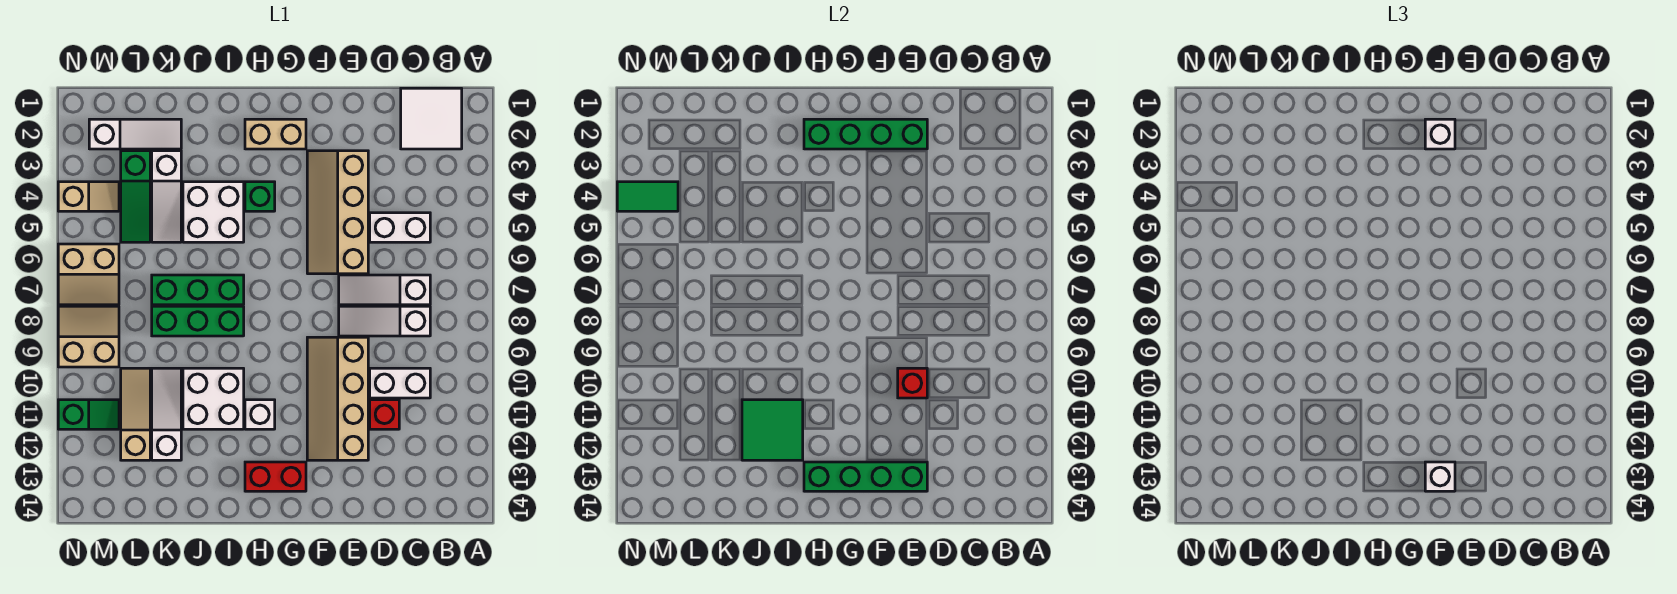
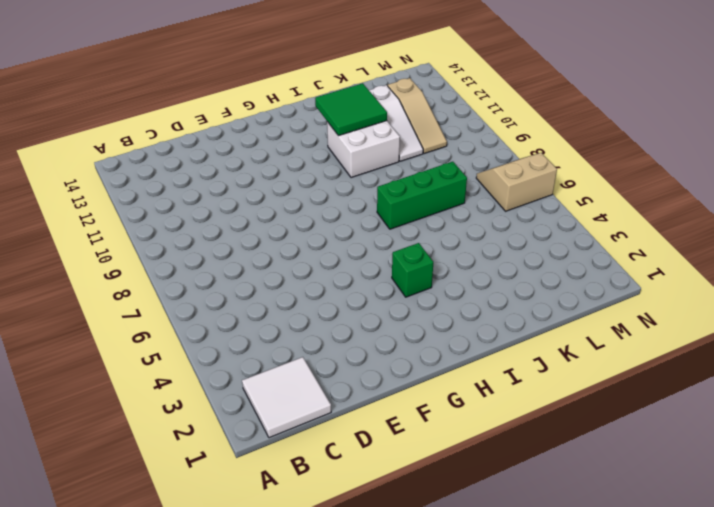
none -> white brick C5:D5 level 1
none -> white slope C7:E7 level 1 top C
none -> white slope C8:E8 level 1 top C
none -> white brick C10:D10 level 1

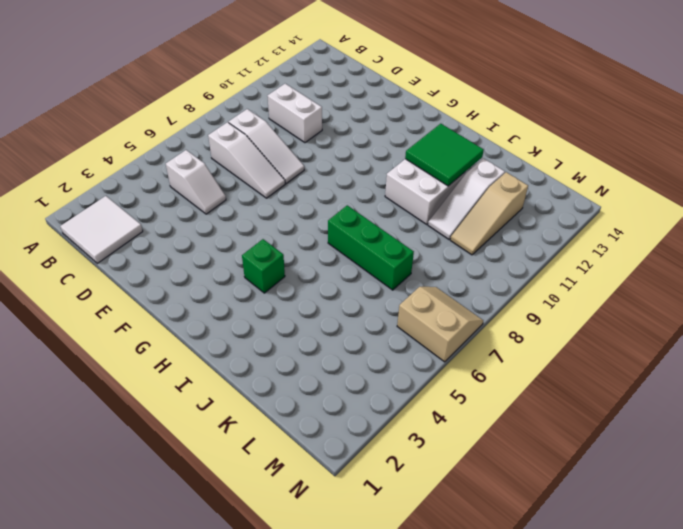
white slope C5:D5 level 1 top C -> white brick C5:D5 level 1
none -> red brick D11 level 1
none -> tan slope E3:F6 level 1 top E
none -> tan slope E9:F12 level 1 top E
none -> tan brick G2:H2 level 1

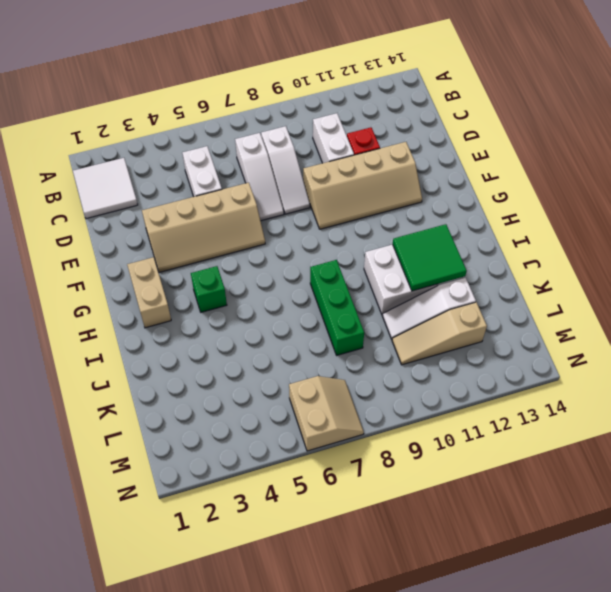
none -> red brick G13:H13 level 1
none -> white brick H11 level 1
none -> white brick I4:J5 level 1
none -> green brick I7:K7 level 1

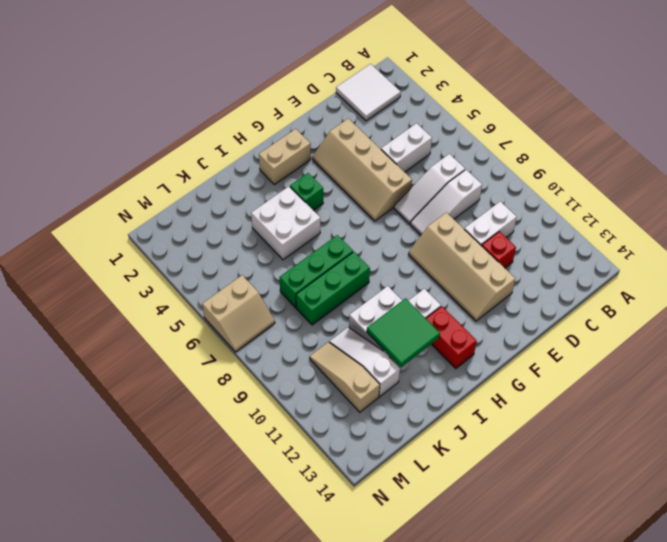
red brick H12:H13 level 1 -> red brick G13:H13 level 1
none -> white slope K2:M2 level 1 top M
none -> white slope K3:K5 level 1 top 3
none -> green slope L3:L5 level 1 top 3
none -> tan slope M4:N4 level 1 top N

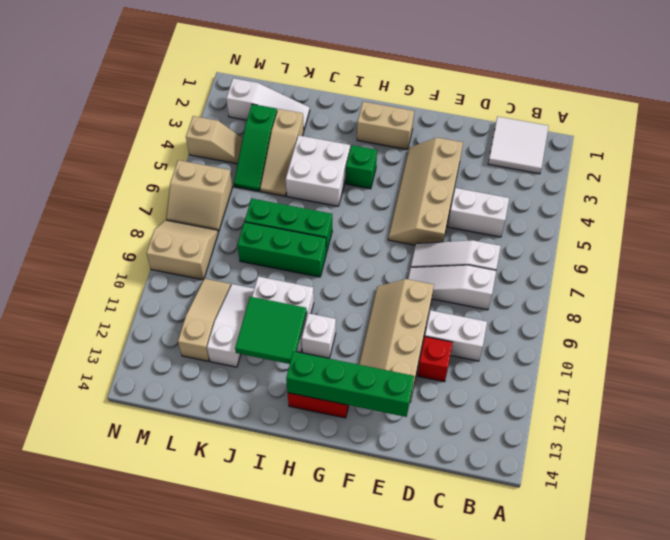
tan slope K3:K5 level 1 top 3 -> white slope K3:K5 level 1 top 3
none -> green slope M11:N11 level 1 top N
none -> green brick E2:H2 level 2
none -> red brick E10 level 2
none -> green tile M4:N4 level 2

